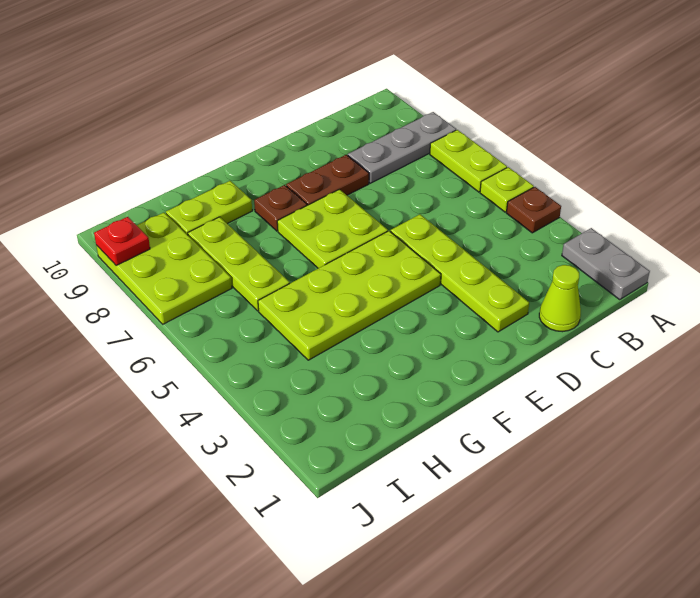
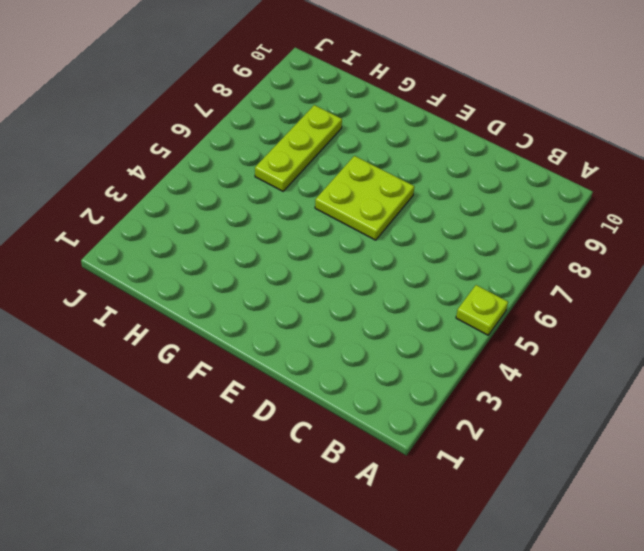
none -> grey plate A1:A2 level 1
none -> brown plate A4 level 1
none -> lime plate A6:A7 level 1

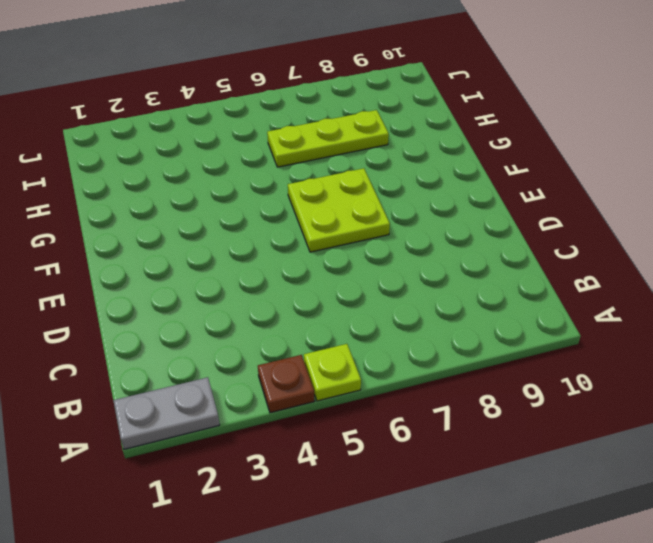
none -> lime plate A6:A7 level 1
none -> grey plate A8:C8 level 1
none -> lime cone C1 level 1

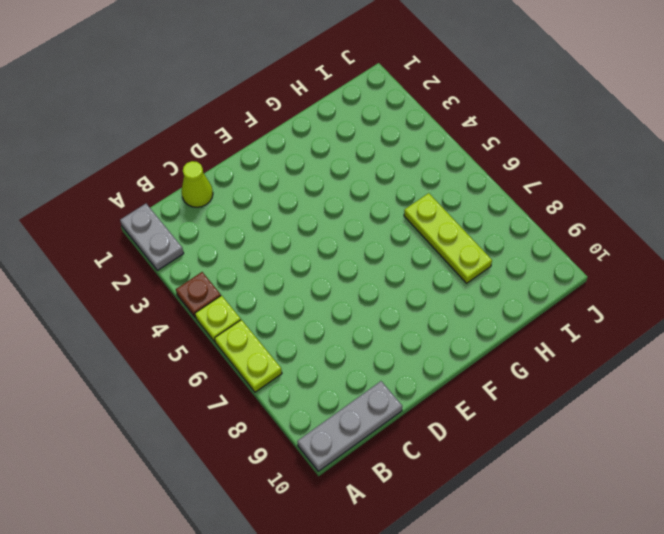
grey plate A10:C10 level 1 -> grey plate A8:C8 level 1
none -> lime plate D2:D5 level 1
none -> brown plate D8:E8 level 1
none -> lime plate E4:H5 level 1

